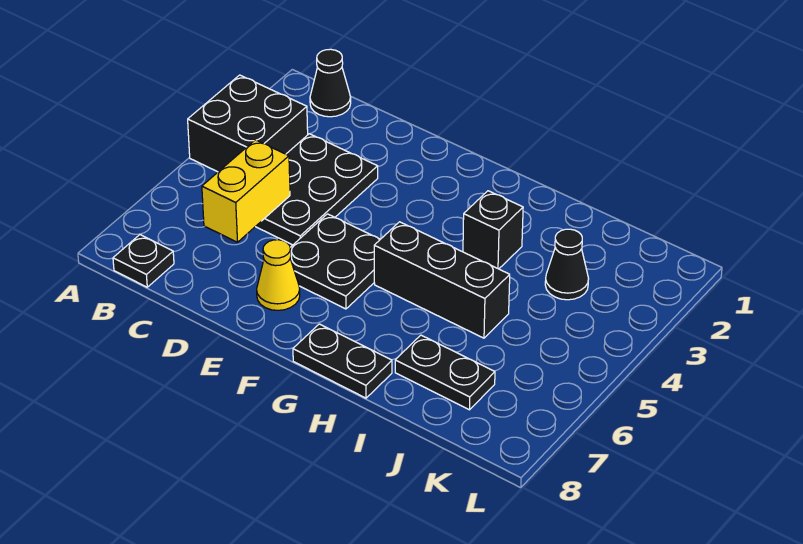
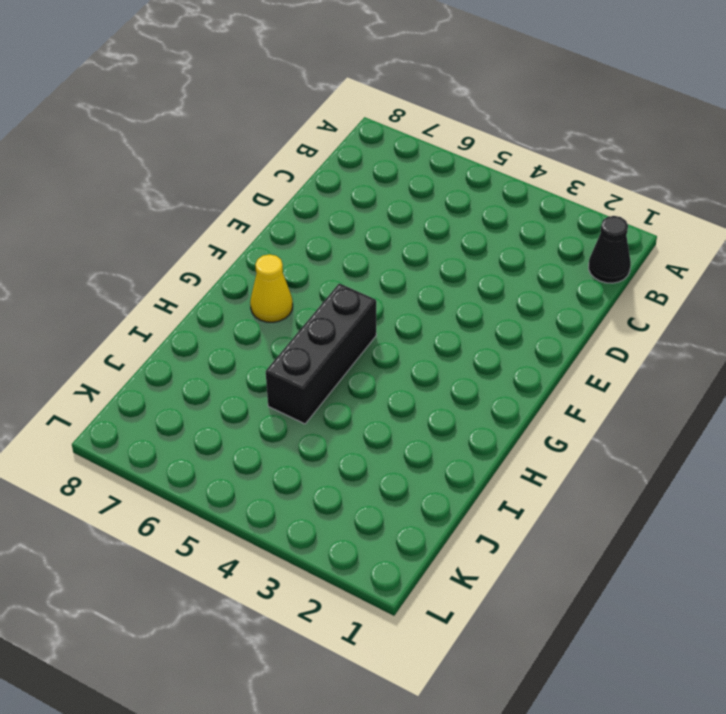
yellow cone G7 level 1 -> yellow cone E7 level 1
none -> black brick A3:B4 level 1
none -> black plate B8 level 1
none -> black plate C3:D5 level 1

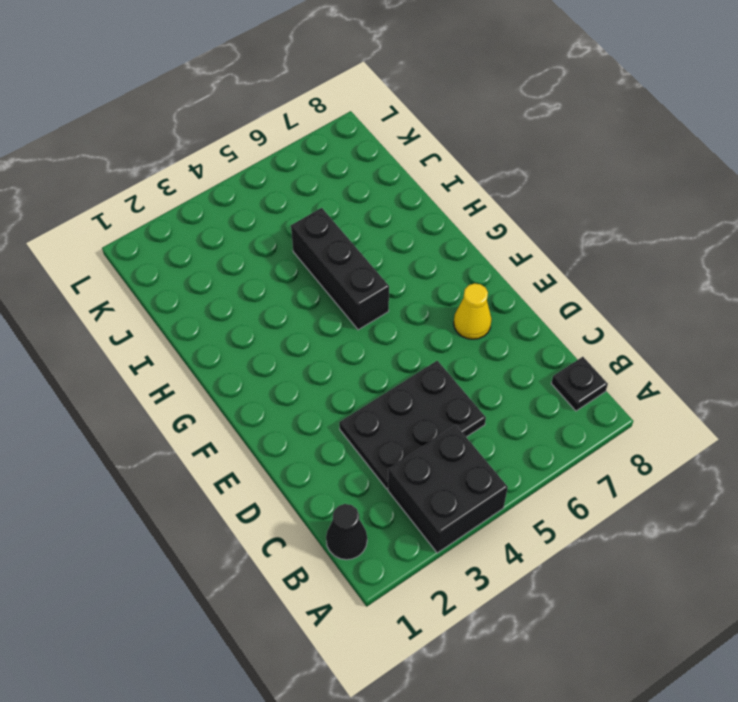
none -> black plate E5:F6 level 1
none -> black plate G8:H8 level 1
none -> black brick H3 level 1

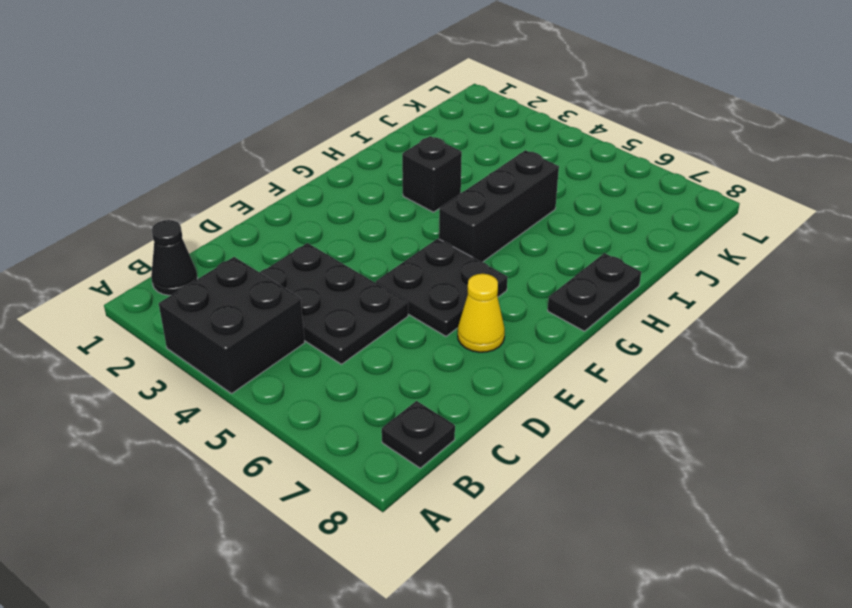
none -> black plate I7:J7 level 1
none -> black cone J3 level 1
none -> yellow brick C5:C6 level 2

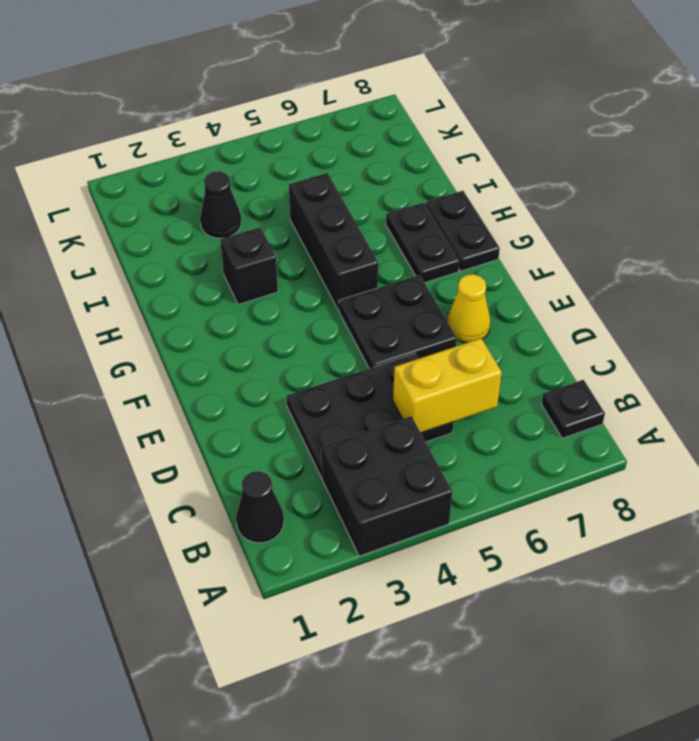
black plate G7:H7 level 1 -> black plate I7:J7 level 1

